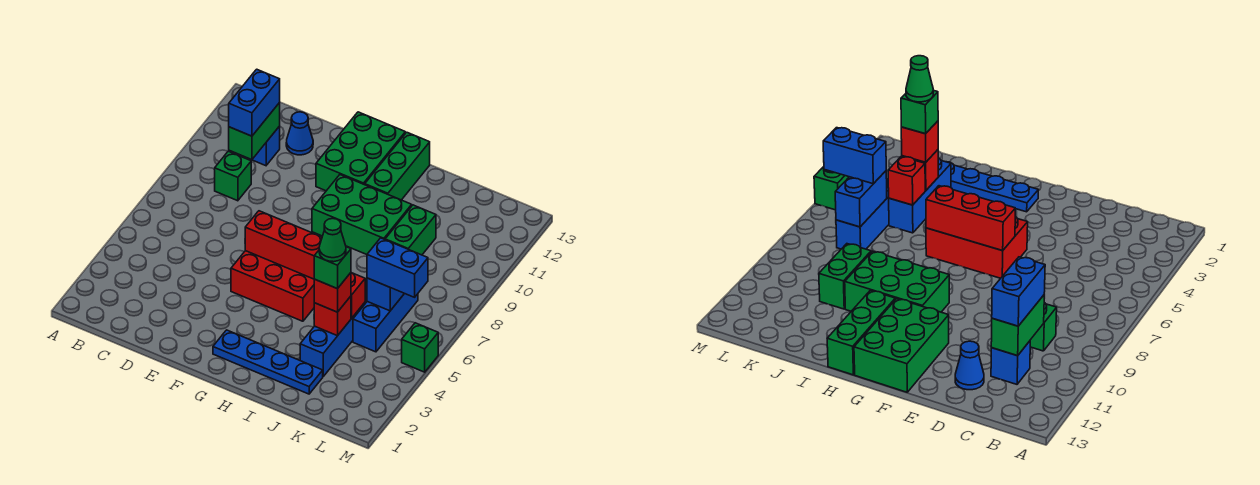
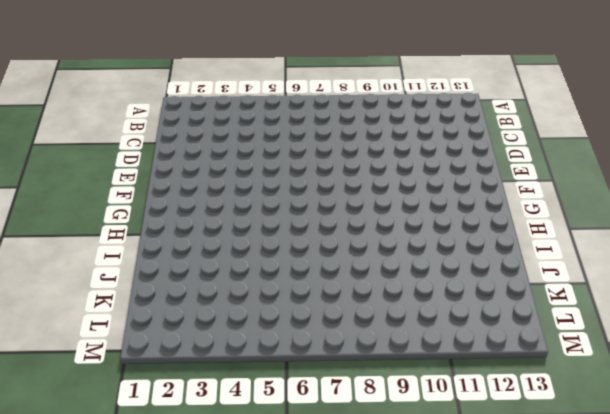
none -> green brick C9 level 1
none -> blue brick C11 level 1
none -> blue cone D12 level 1

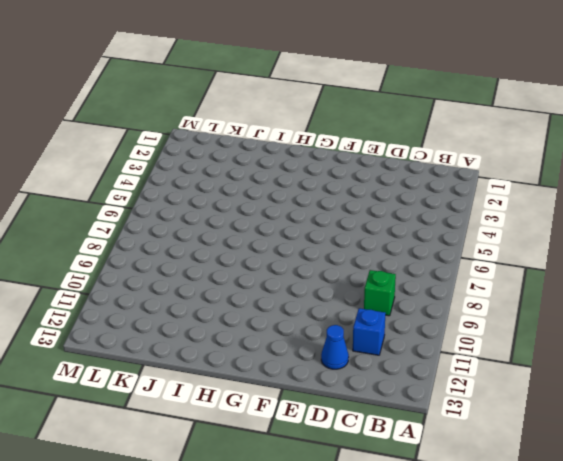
none -> red brick F5:H6 level 1
none -> green brick F11:G13 level 1
none -> blue plate G2:J2 level 1

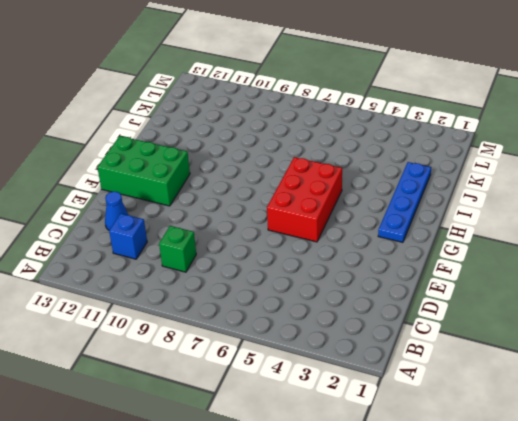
none -> green brick G9:I10 level 1
none -> green brick H11:H13 level 1
none -> blue brick J3:J5 level 1

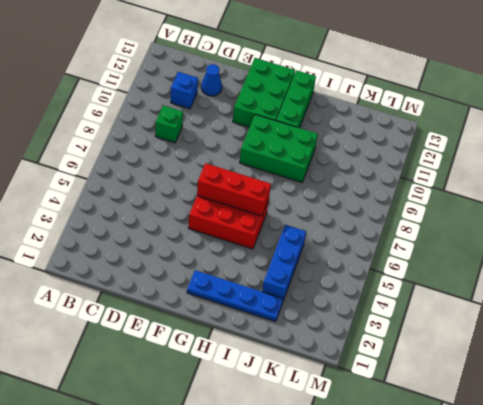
none -> green brick J9:J10 level 1
none -> blue brick K5:K7 level 1
none -> green brick M5 level 1

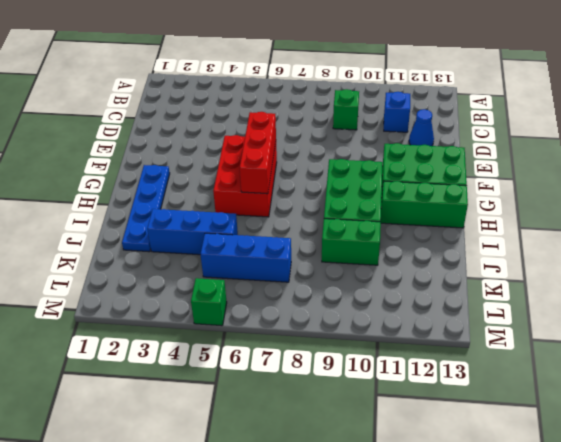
none -> green brick C10:C11 level 2
none -> red brick J4 level 2
none -> red brick J5 level 2

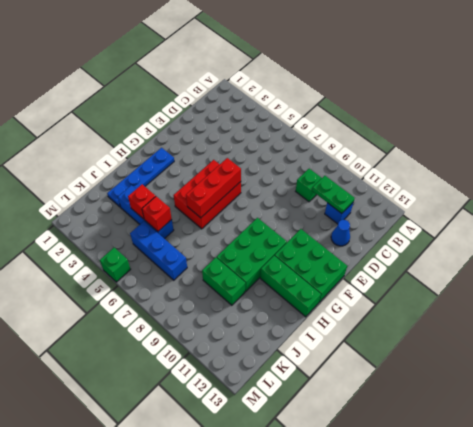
green plate C10:C11 level 2 -> green brick C10:C11 level 2
none -> blue brick K6:K7 level 2
none -> blue brick C10:C11 level 3
none -> red brick J4 level 3

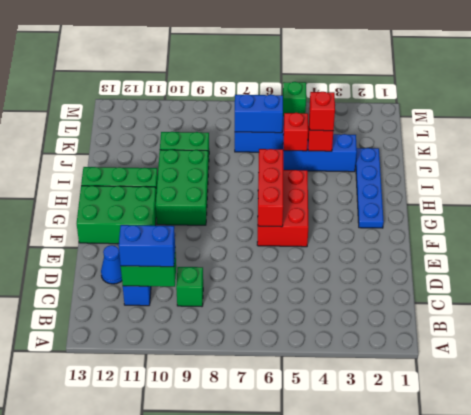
none -> blue brick K6:L6 level 3
none -> green brick J4 level 4
none -> green cone J4 level 5

